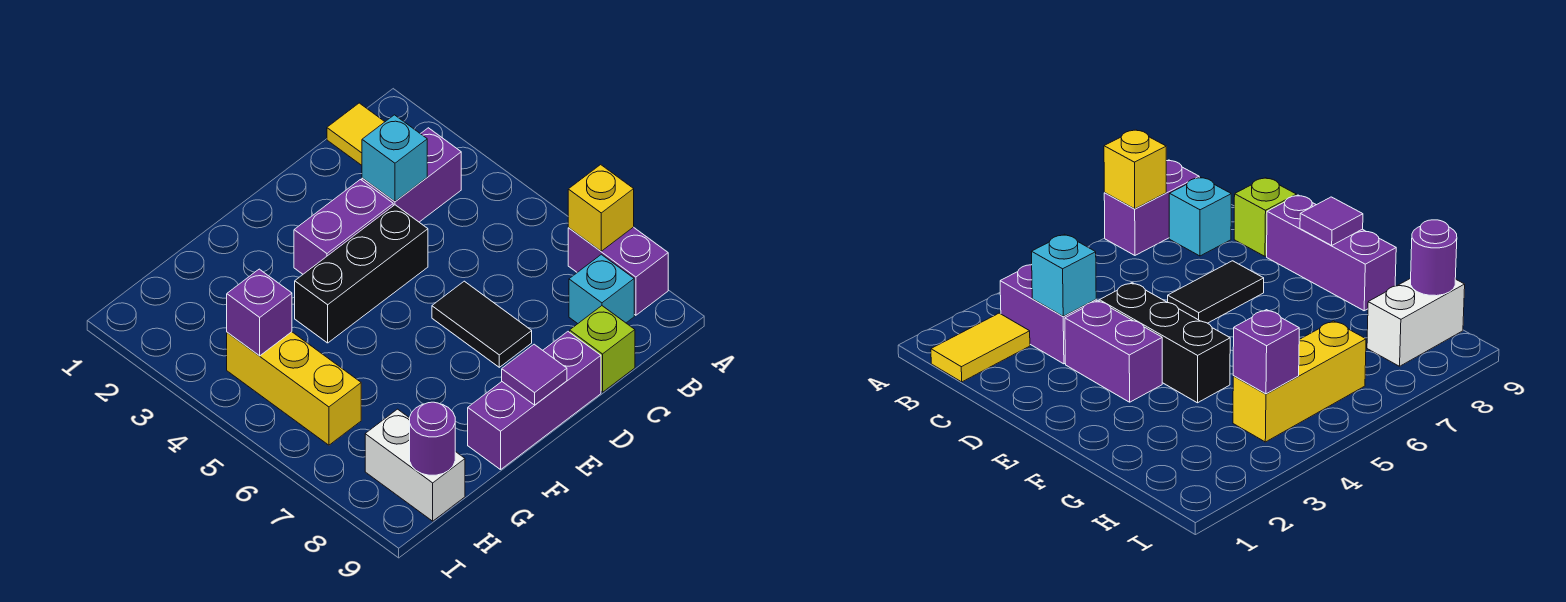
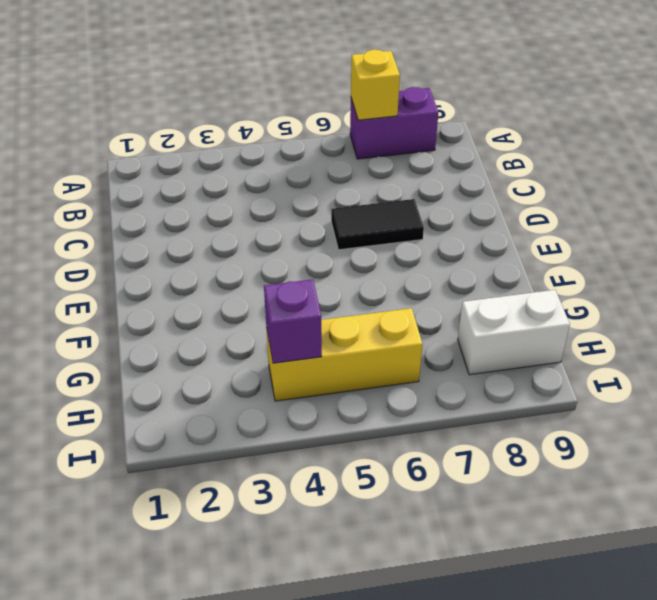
none -> yellow tile B1:B2 level 1
none -> purple brick B3:C3 level 1
none -> cyan brick B8 level 1

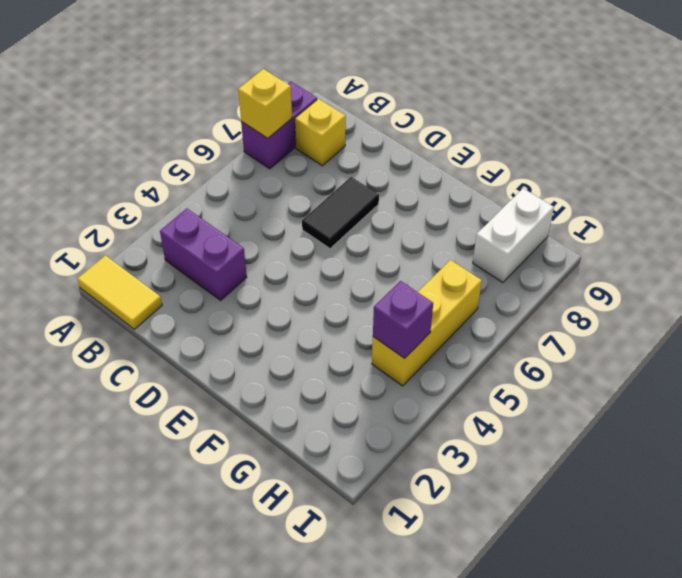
yellow tile A1:B1 level 1 -> yellow tile B1:B2 level 1
yellow brick B8 level 1 -> cyan brick B8 level 1
none -> lime brick C9 level 1
none -> purple brick D3:E3 level 1
none -> black brick D4:F4 level 1

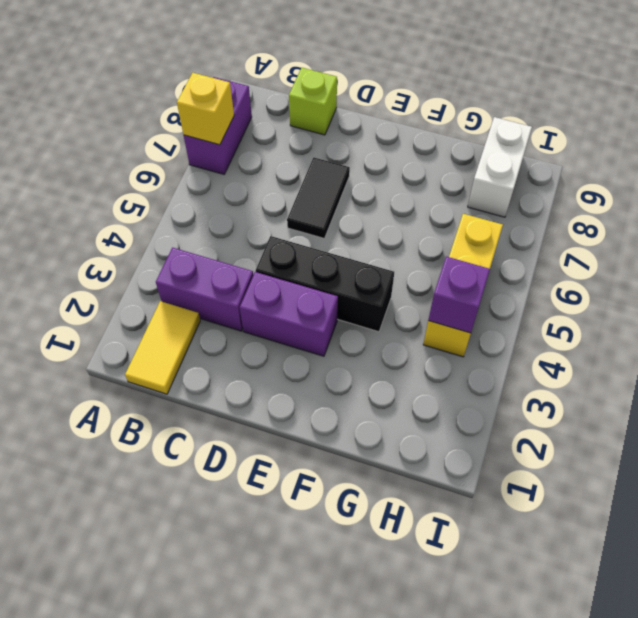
none -> cyan brick B8 level 1
none -> purple brick D9:F9 level 1
none -> cyan brick C3 level 2

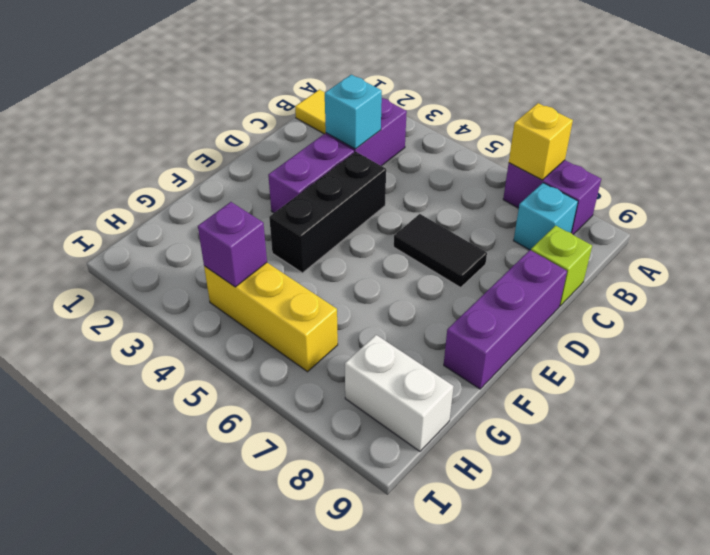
none -> purple tile E9 level 2
none -> purple round brick H9 level 2

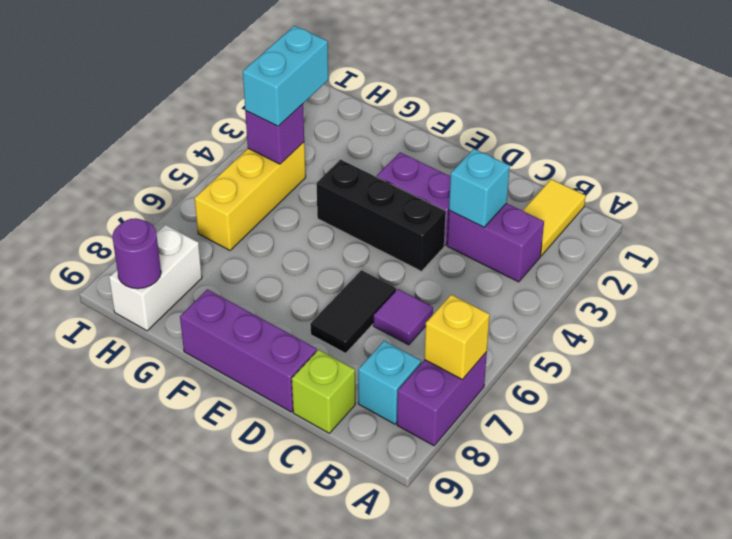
purple tile C6 level 1 -> purple tile E9 level 2
cyan brick H3:H4 level 3 -> none

